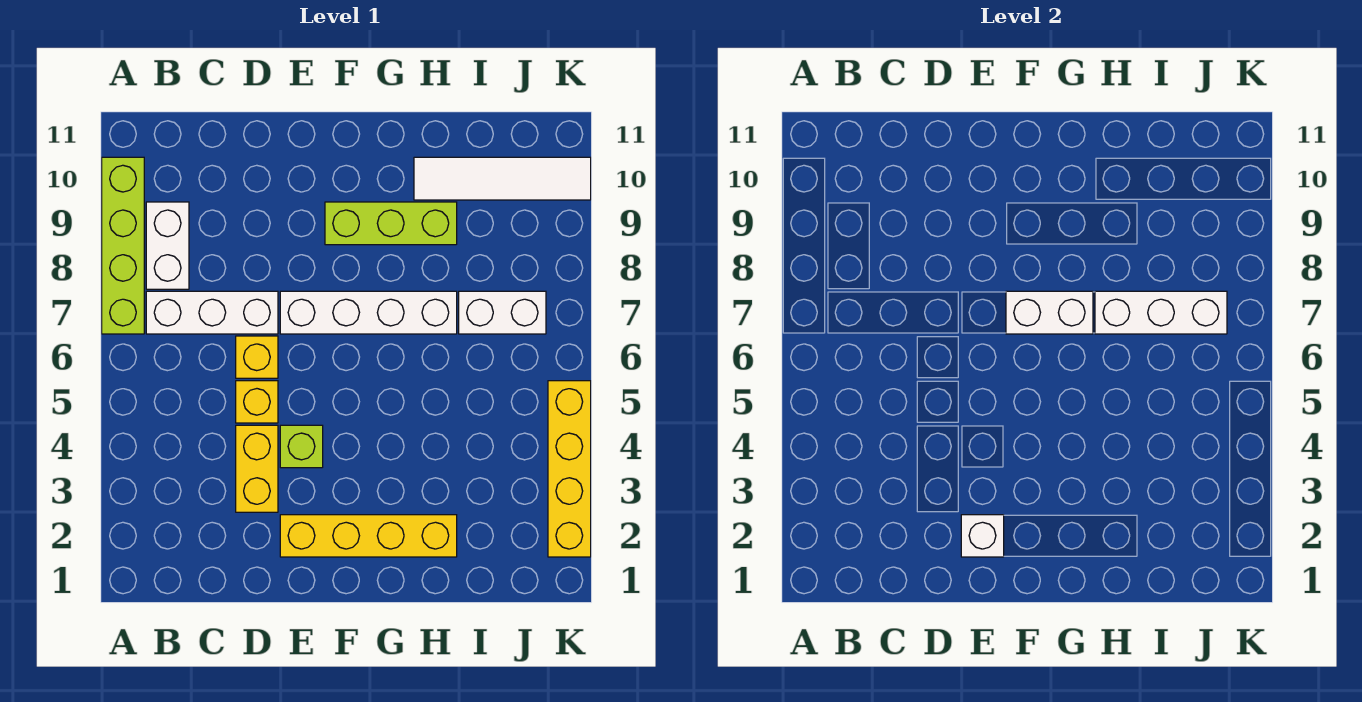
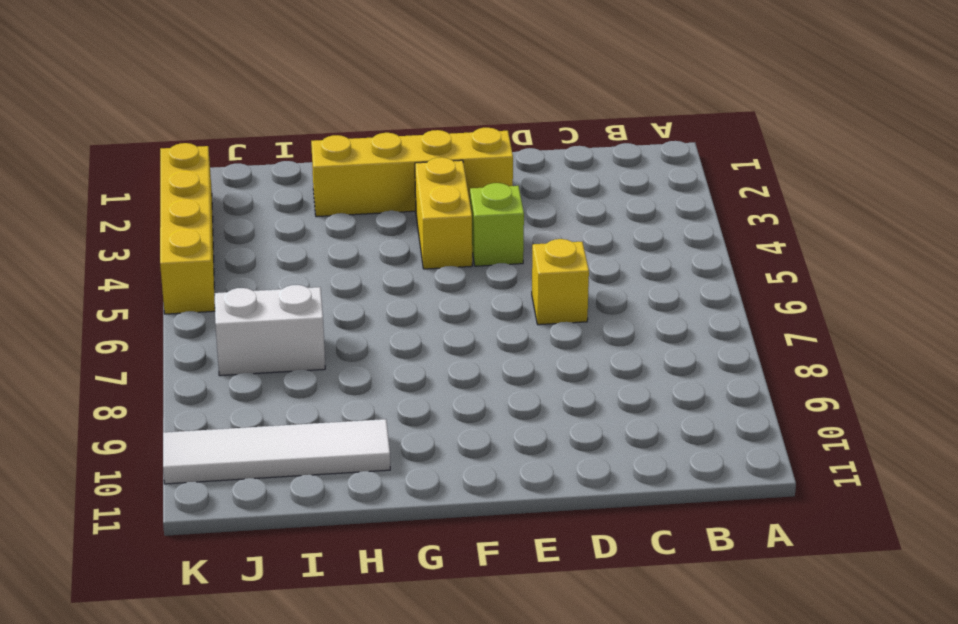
yellow brick F3:F4 level 1 -> yellow brick D3:D4 level 1
none -> lime brick A7:A10 level 1
none -> white brick B7:D7 level 1
none -> white brick B8:B9 level 1

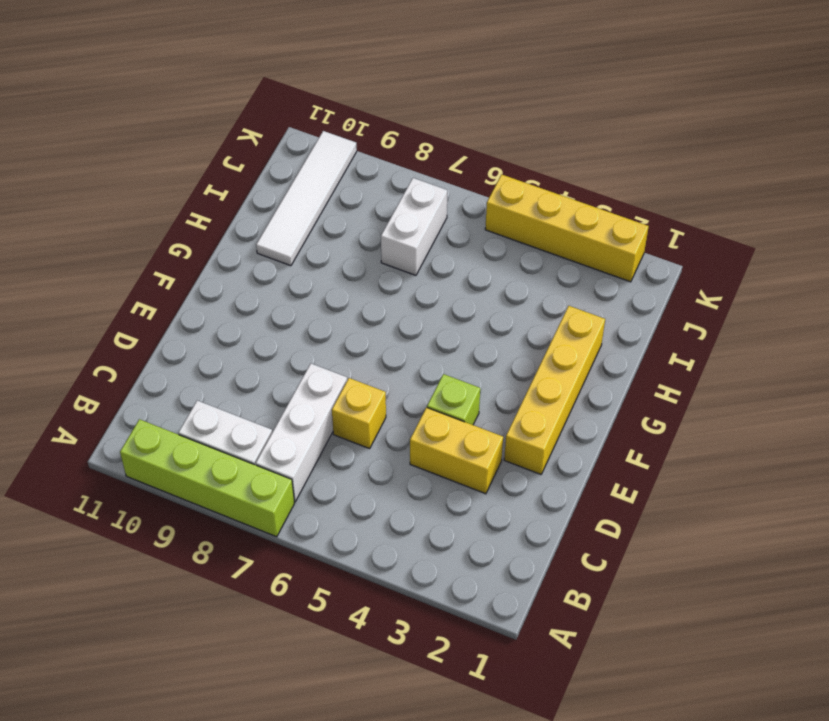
none -> yellow brick D5 level 1
none -> white brick E7:H7 level 1
none -> lime brick F9:H9 level 1

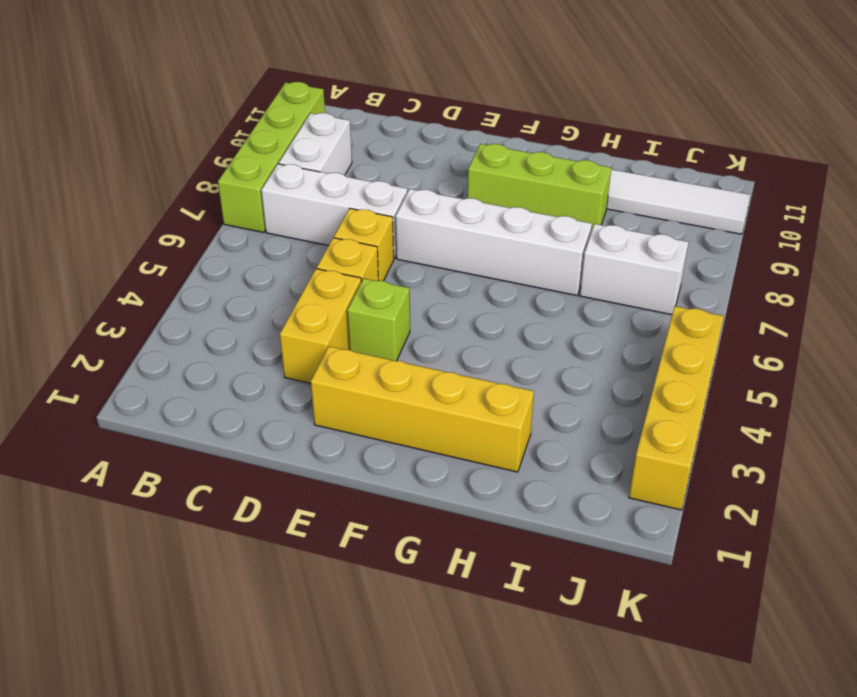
none -> white brick E2 level 2
none -> white brick F7:G7 level 2
none -> white brick H7:J7 level 2

